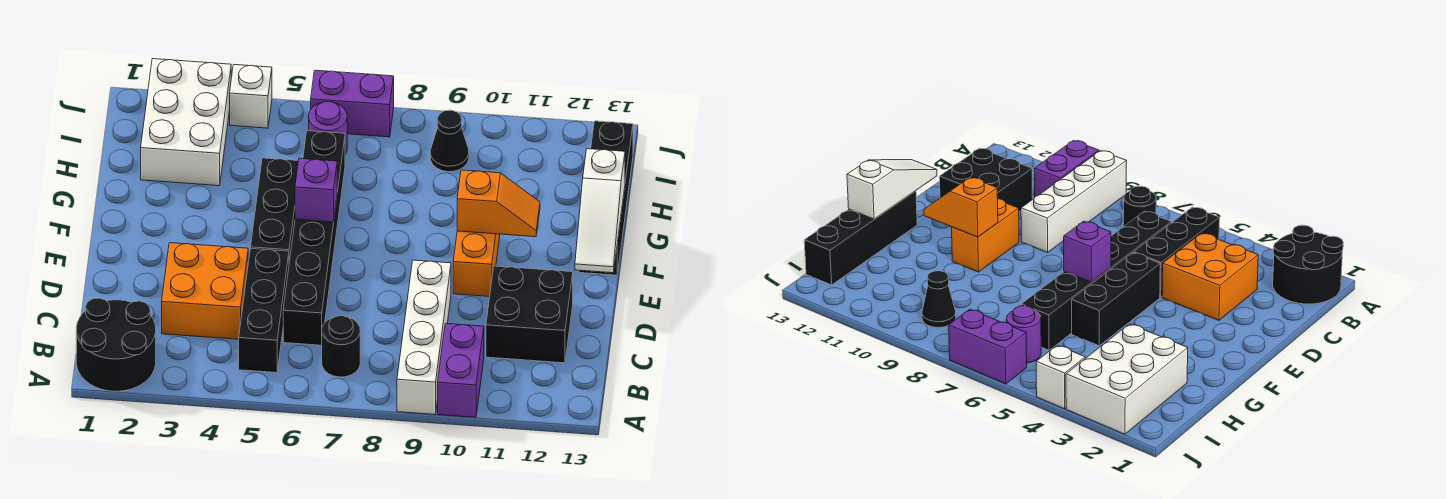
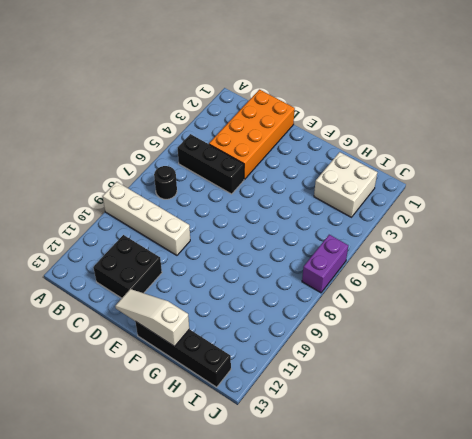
orange brick C1:D4 level 1 -> orange brick C3:D4 level 1
white brick H2:I3 level 1 -> white brick H2:J3 level 1
none -> black round brick A1:B2 level 1
none -> purple brick A10:B10 level 1
none -> black brick C6:H6 level 1

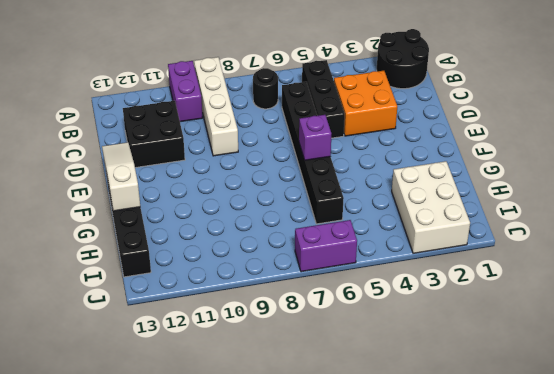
none -> black brick E5:G5 level 1
none -> orange brick E10:F10 level 1
none -> purple round brick I6 level 1

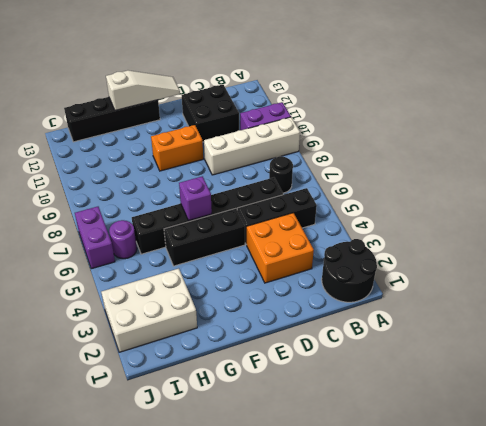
none -> black cone I9 level 1
none -> white brick J4 level 1
none -> orange slope F10:F11 level 2 top 10

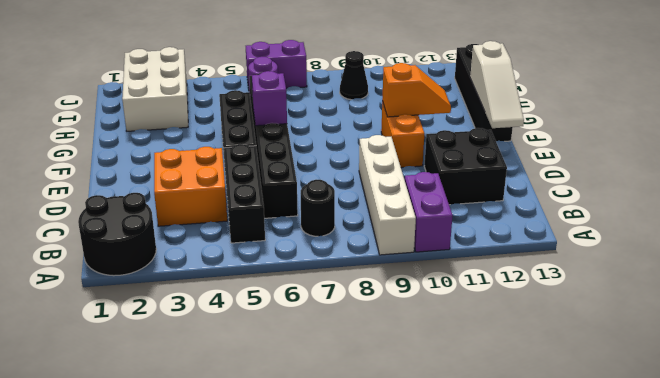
none -> white brick J4 level 1

